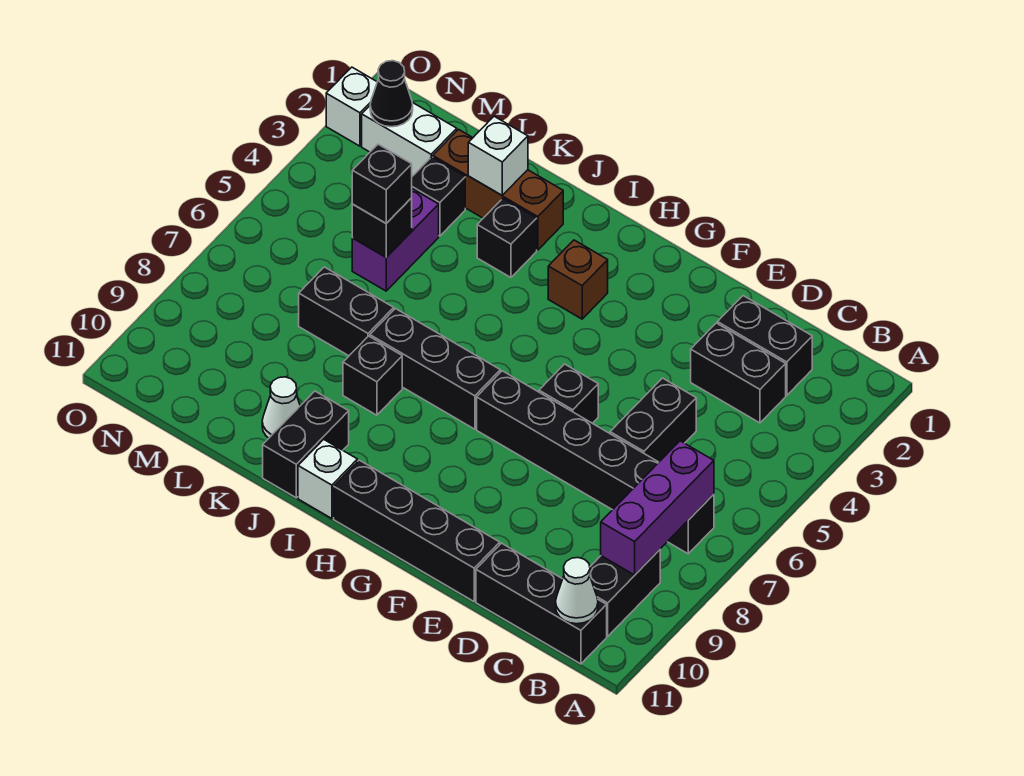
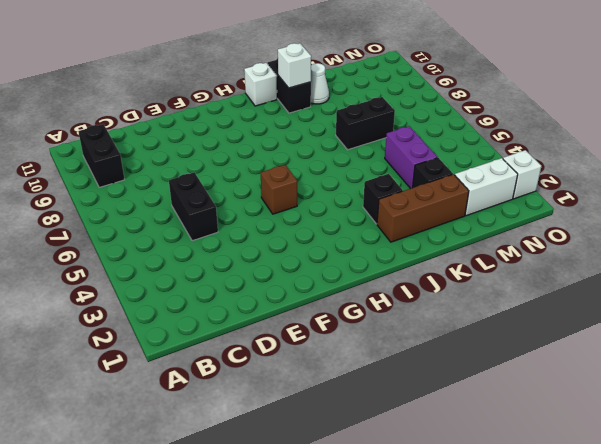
brown brick G5 level 1 -> brown brick H3 level 1
white brick J10 level 2 -> white brick K2 level 2
none -> black brick B7:G7 level 1
none -> black brick B11:D11 level 1
none -> black brick C2:D2 level 1

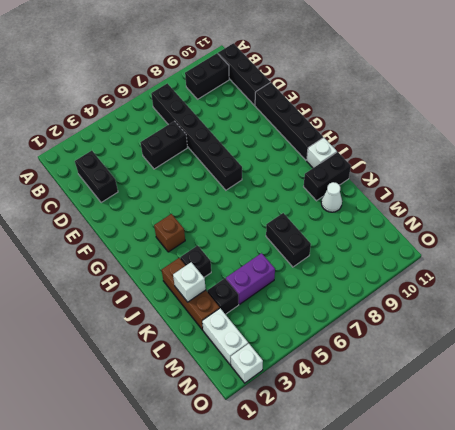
none -> black brick C3:D3 level 1
none -> black brick F6 level 1
none -> black brick H7:J7 level 1

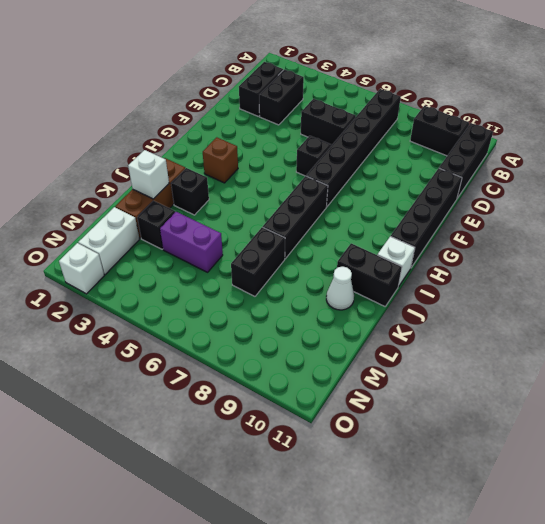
none -> black brick J8 level 1
none -> purple brick B7:B9 level 2
none -> white cone B11 level 2

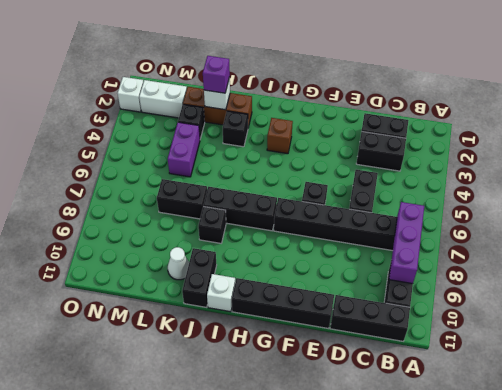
purple brick K2 level 3 -> none
none -> white cone B11 level 2
none -> black brick L5 level 2
none -> black cone N2 level 2

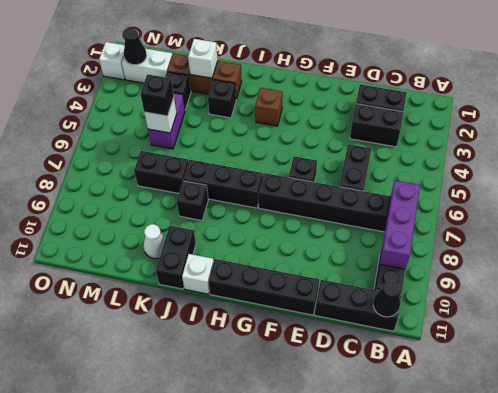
black cone B11 level 2 -> white cone B11 level 2
white brick L5 level 2 -> black brick L5 level 2

